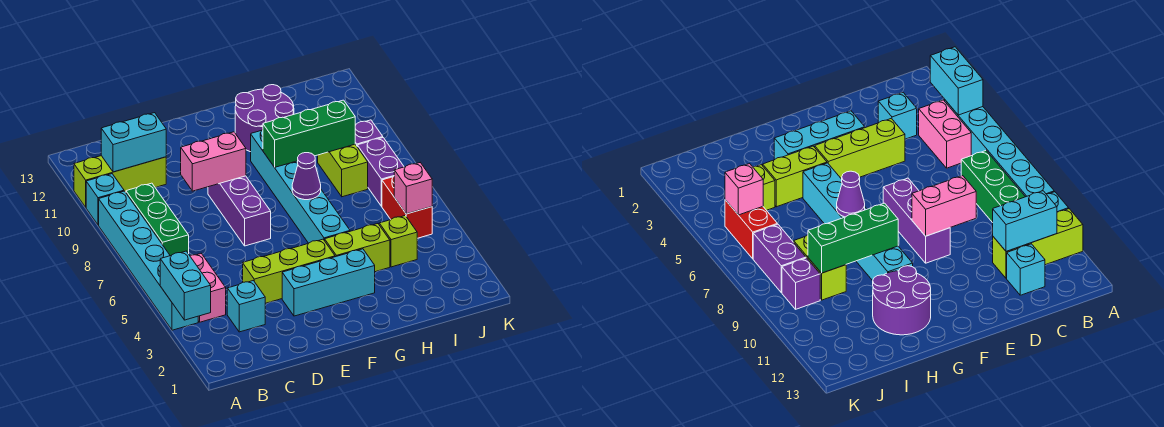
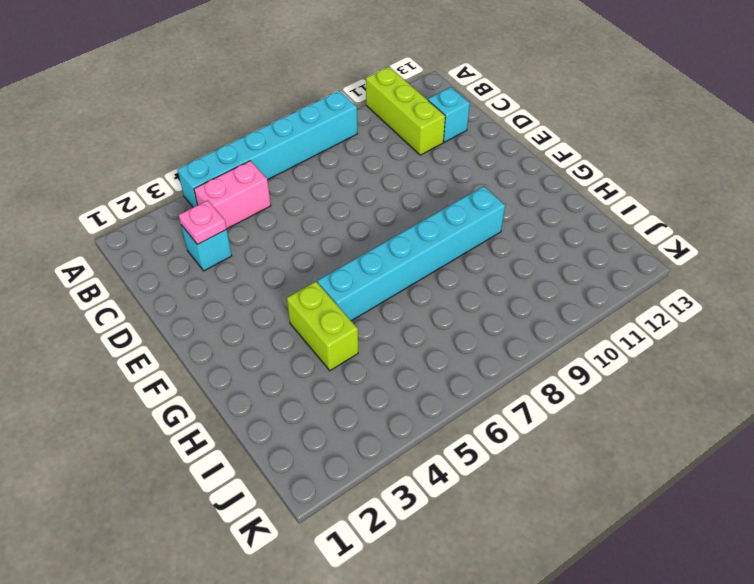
pink plate C3 level 2 -> none
none -> cyan brick A10 level 1
none -> green brick B7:B9 level 1
none -> lime brick D4:F4 level 1

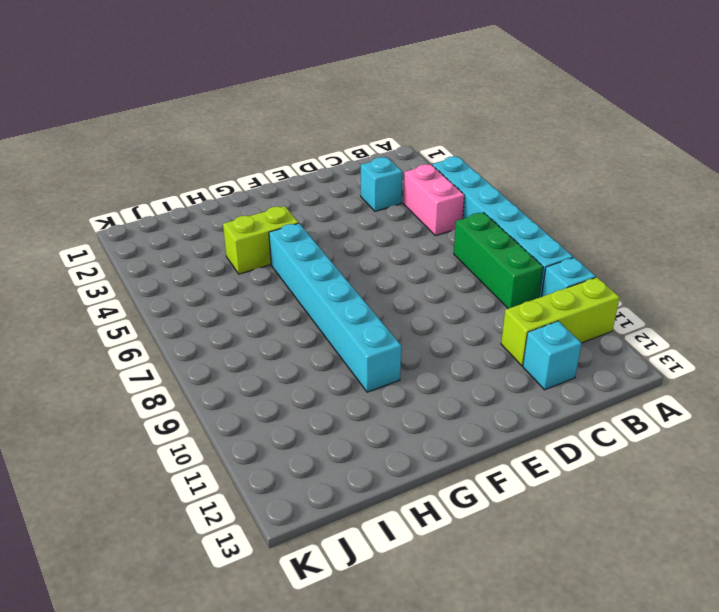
none -> lime brick D4:F4 level 1
none -> cyan brick E3:G3 level 1
none -> purple brick E7:E9 level 1

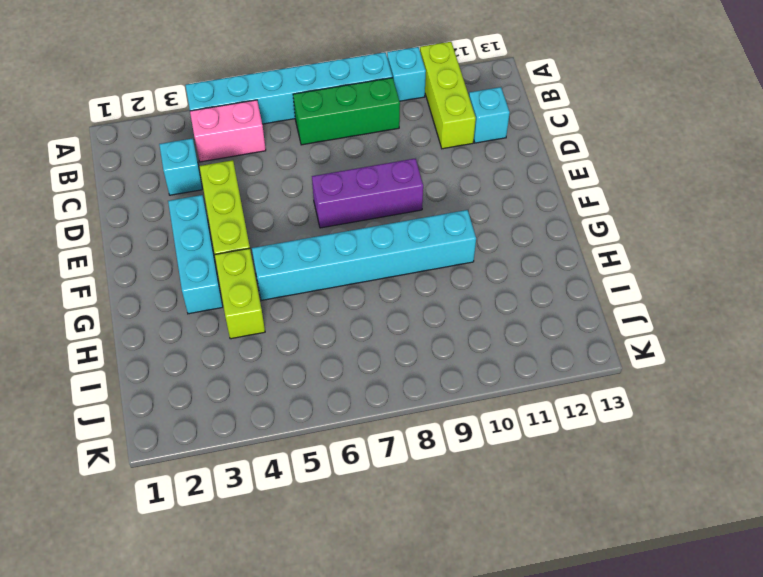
none -> purple round brick G11:H12 level 1
none -> lime brick I4 level 1
none -> lime brick I8:I9 level 1

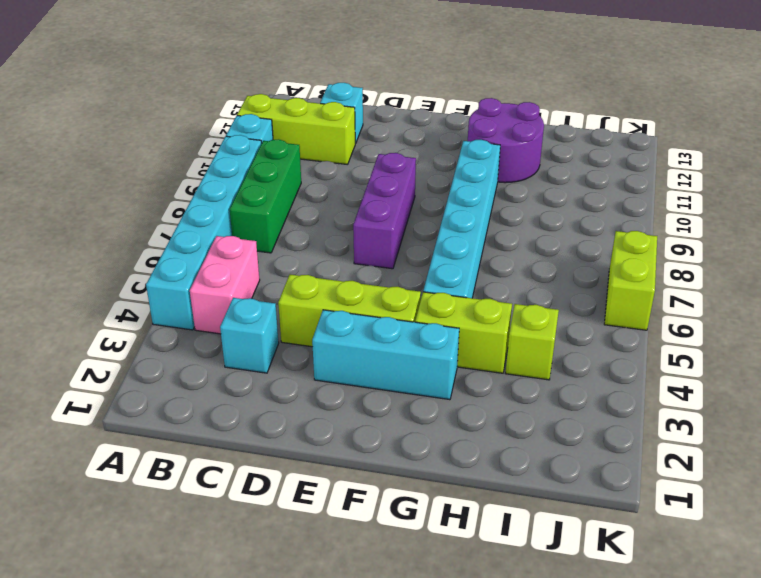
lime brick K6:K7 level 1 -> lime brick I8:I9 level 1
none -> red brick J5:J6 level 1
none -> purple brick J7:J8 level 1
none -> purple brick J9 level 1

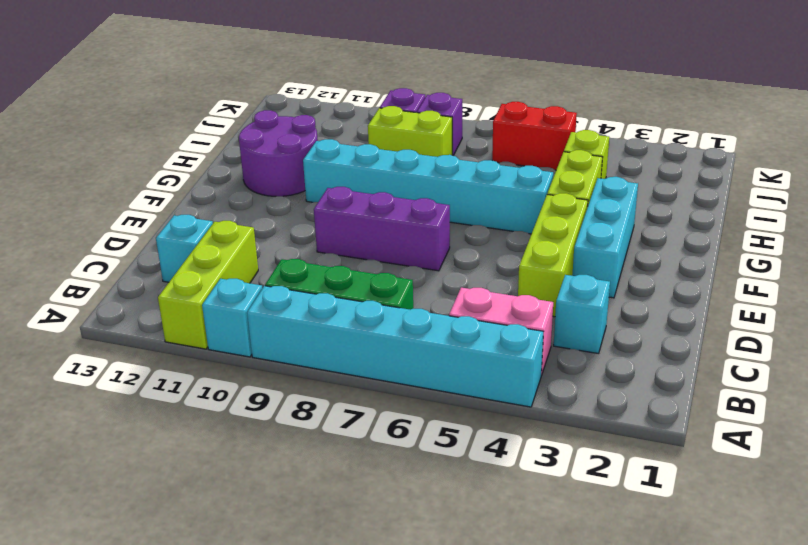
purple brick J8 level 1 -> purple brick J7:J8 level 1
none -> cyan brick A3:A4 level 2
none -> cyan brick B11:C11 level 2
none -> pink brick D9:E9 level 2

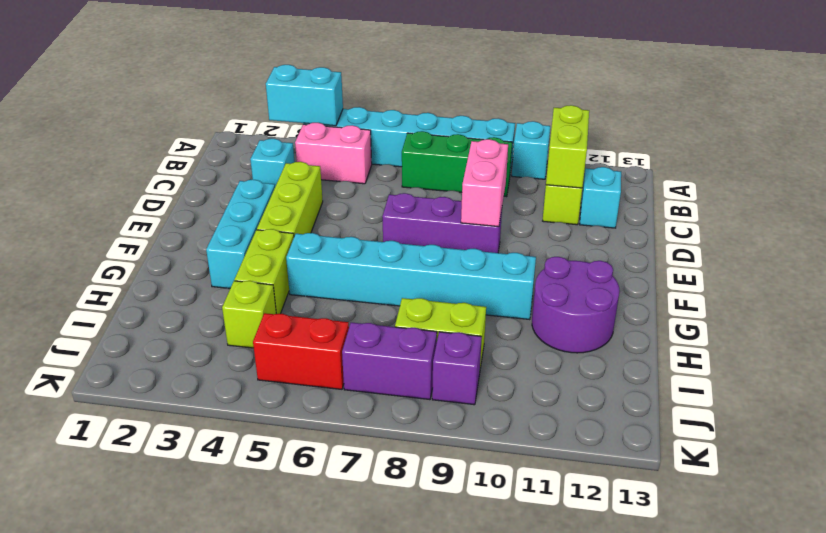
lime brick B11:C11 level 2 -> cyan brick B11:C11 level 2
none -> purple cone G7 level 2
none -> green brick G9:I9 level 2
none -> pink brick J5 level 2

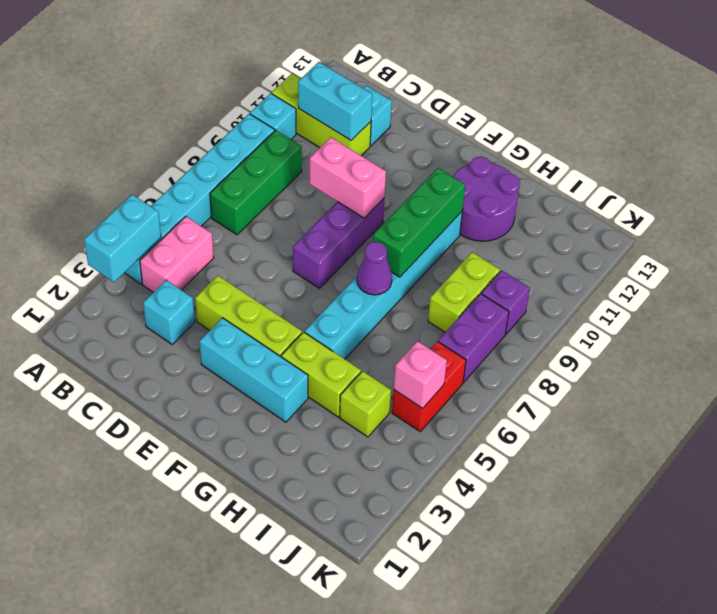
green brick G8:G10 level 2 -> green brick G9:I9 level 2

